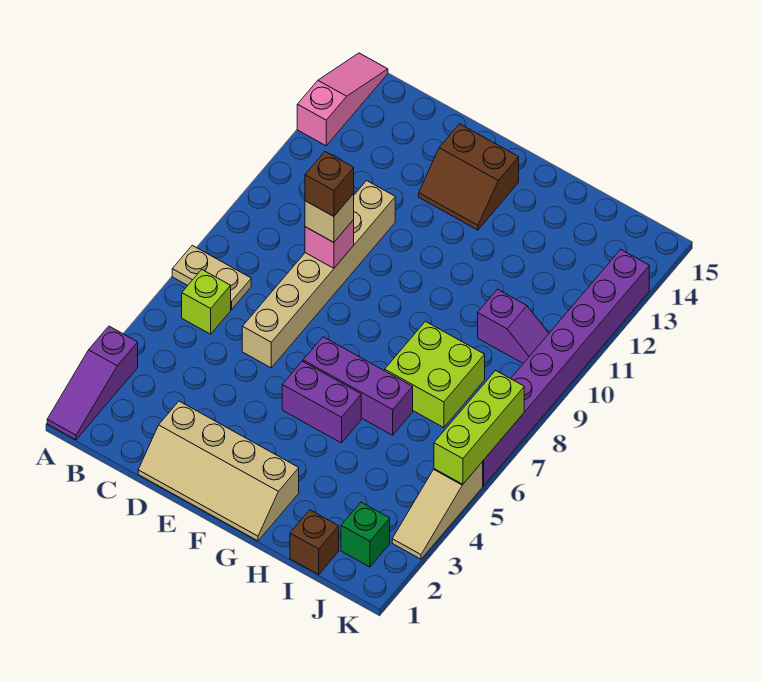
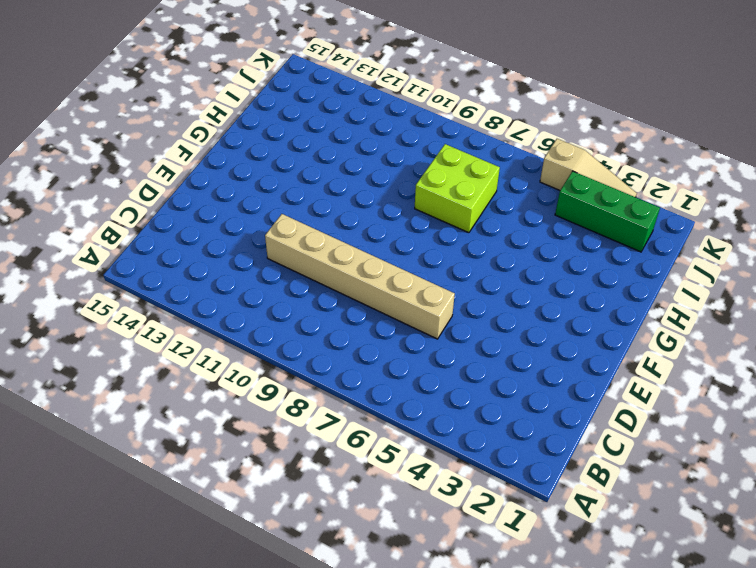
green brick J2:J4 level 1 -> green brick J2 level 1
none -> purple slope A1:A3 level 1 top 3
none -> tan plate A7:B7 level 1
none -> pink slope A13:A15 level 1 top 13

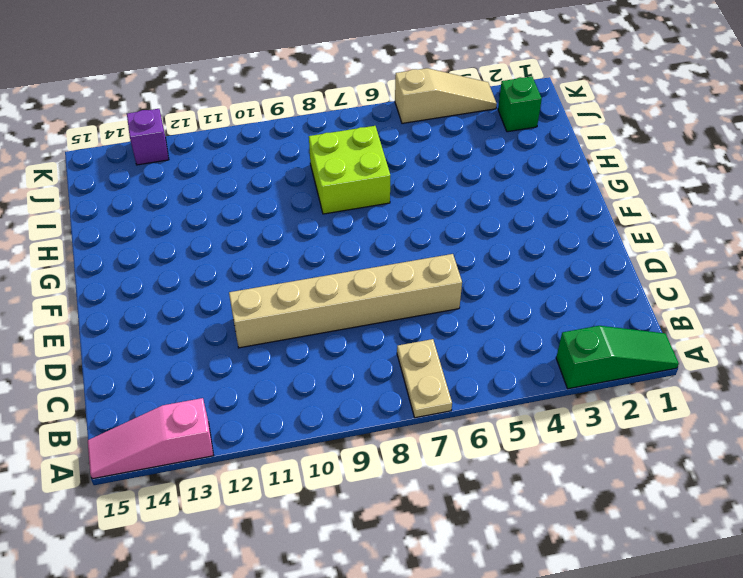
green slope A1:A3 level 1 top 3 -> purple slope A1:A3 level 1 top 3
purple brick K13 level 1 -> purple brick K6:K13 level 1
none -> lime brick B6 level 1
none -> tan slope D1:G2 level 1 top 2
none -> brown slope E13:F14 level 1 top 14

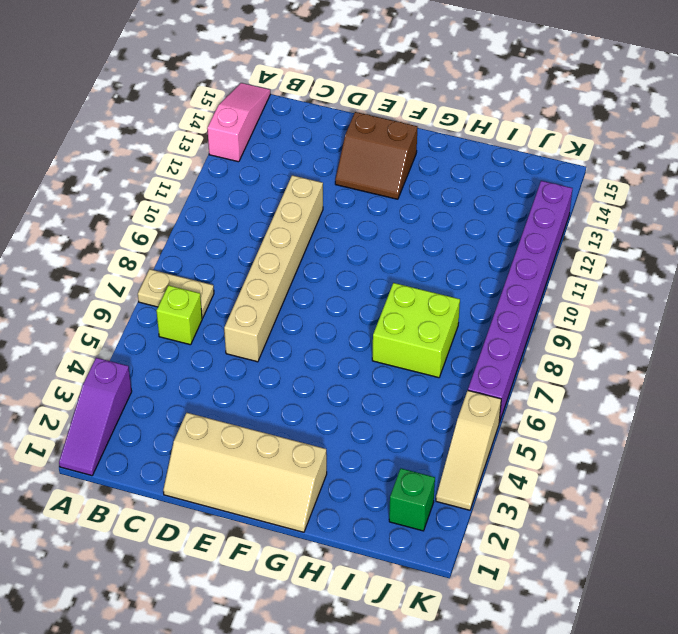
none -> purple brick F5:G5 level 1
none -> purple brick F6:H6 level 1
none -> brown brick I1 level 1

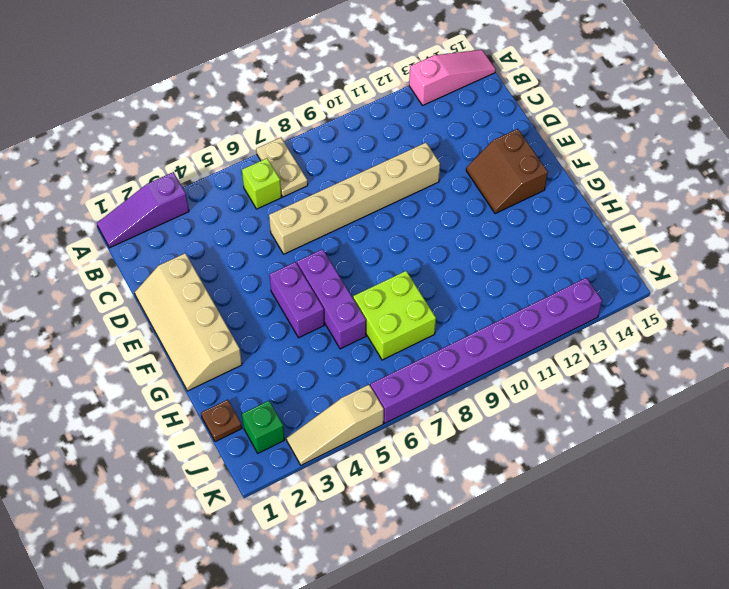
brown plate I1 level 1 -> brown brick I1 level 1
none -> purple slope I10:J10 level 1 top I
none -> pink brick D9 level 2
none -> lime brick K5:K7 level 2

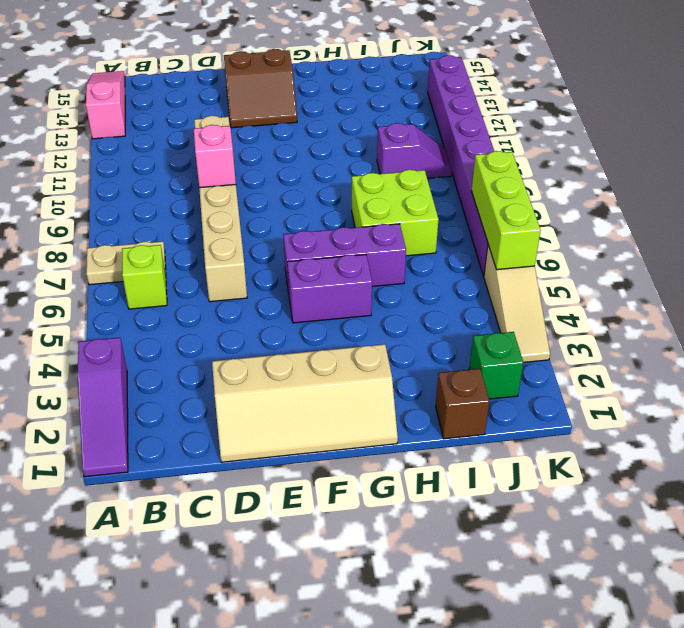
none -> tan brick D9 level 3
none -> brown brick D9 level 4

